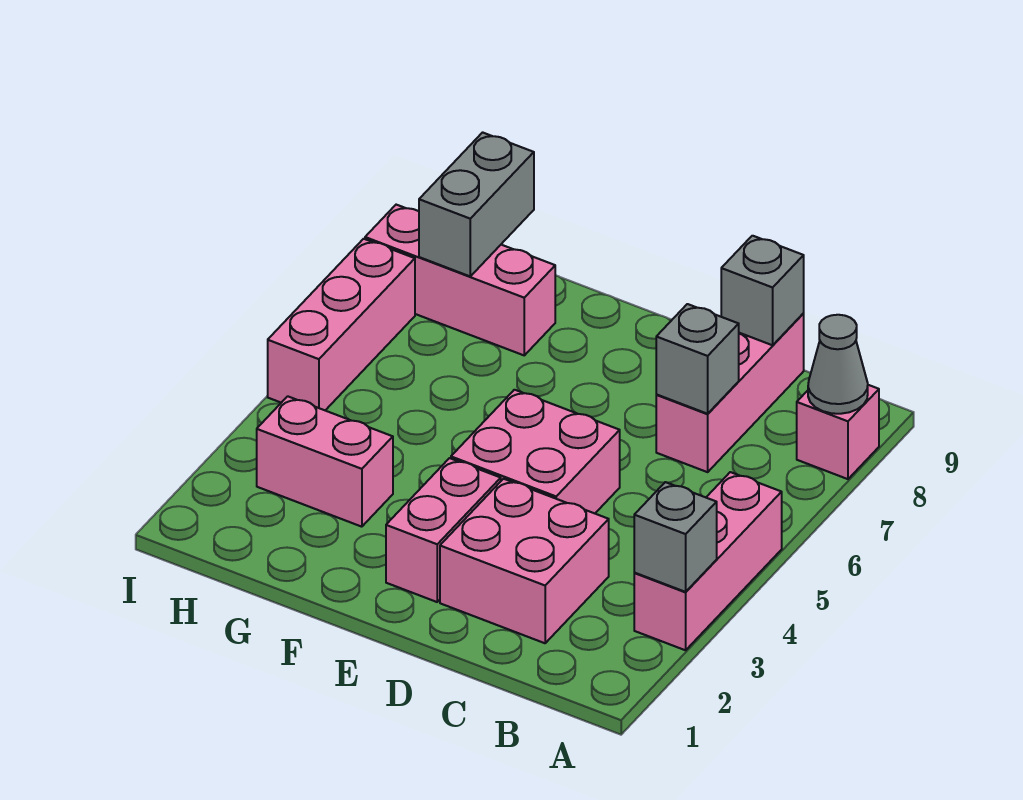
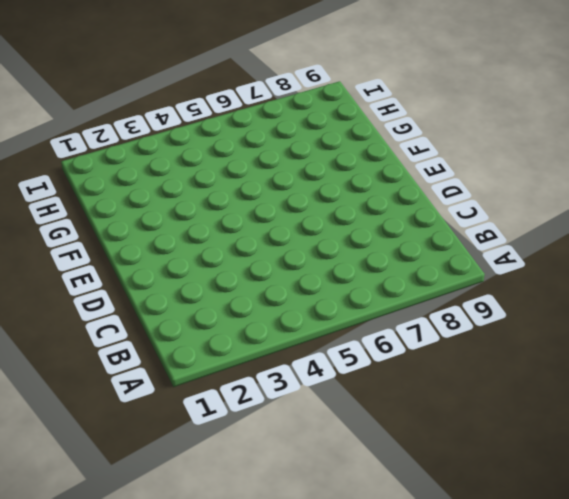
none -> pink brick A3:A5 level 1
none -> pink brick A8 level 1
none -> pink brick C2:D3 level 1

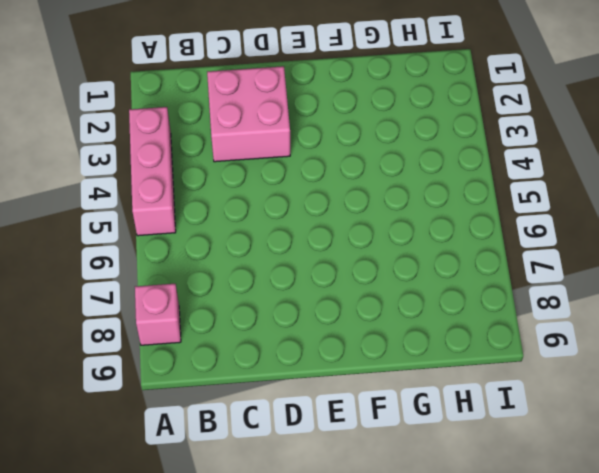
none -> pink brick C7:C9 level 1
none -> pink brick D4:E5 level 1
none -> pink brick E2:E3 level 1

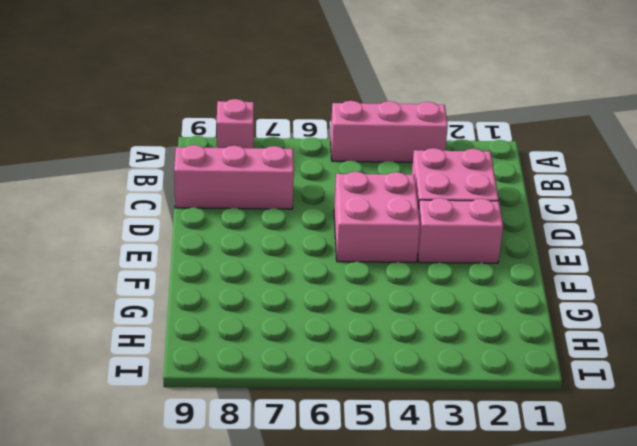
none -> pink brick G3:H3 level 1
none -> pink brick G8:I8 level 1
none -> pink brick I5:I7 level 1

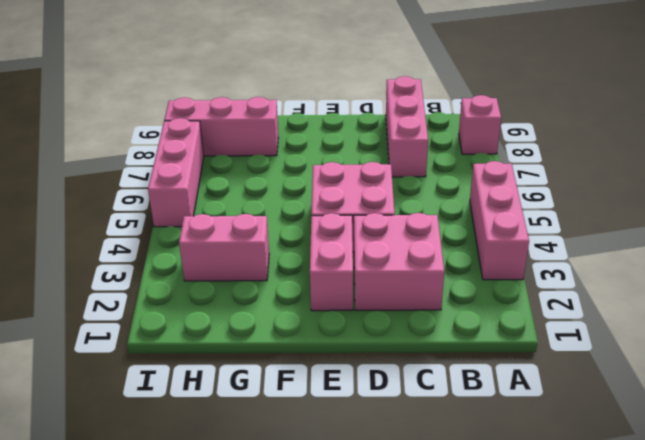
none -> grey brick A3 level 2
none -> grey cone A8 level 2
none -> grey brick C7 level 2

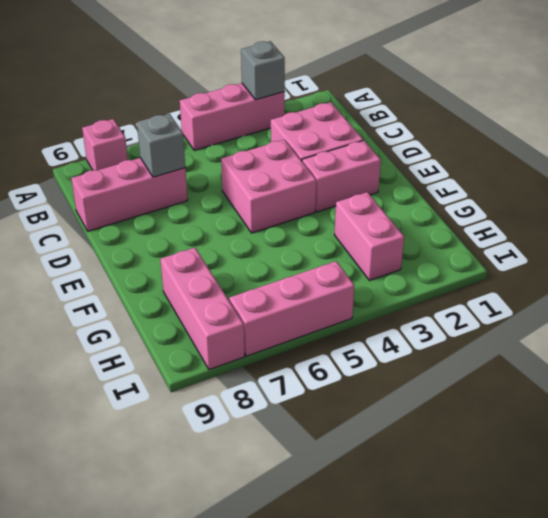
none -> grey cone A8 level 2
none -> grey brick C9 level 2
none -> grey brick H8:H9 level 2

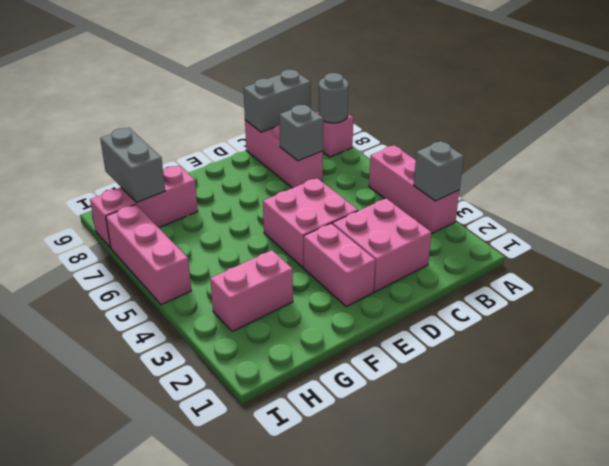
grey round brick A8 level 2 -> grey cone A8 level 2
grey brick B9:C9 level 2 -> grey brick C9 level 2

